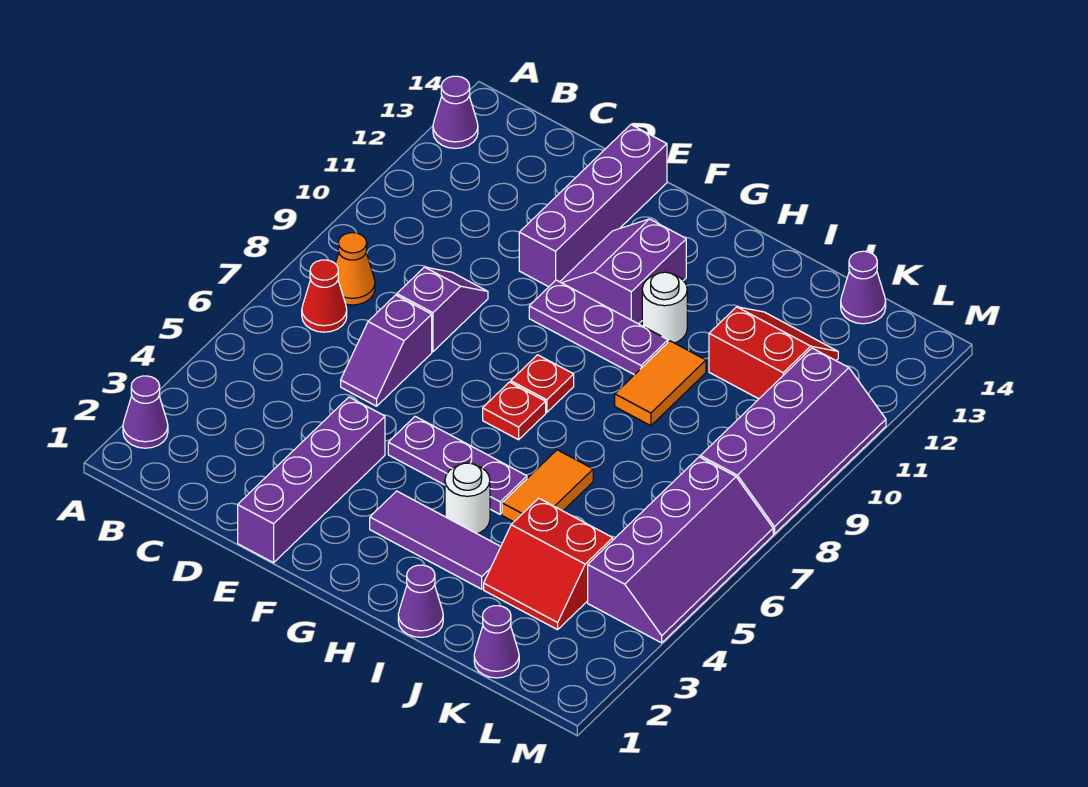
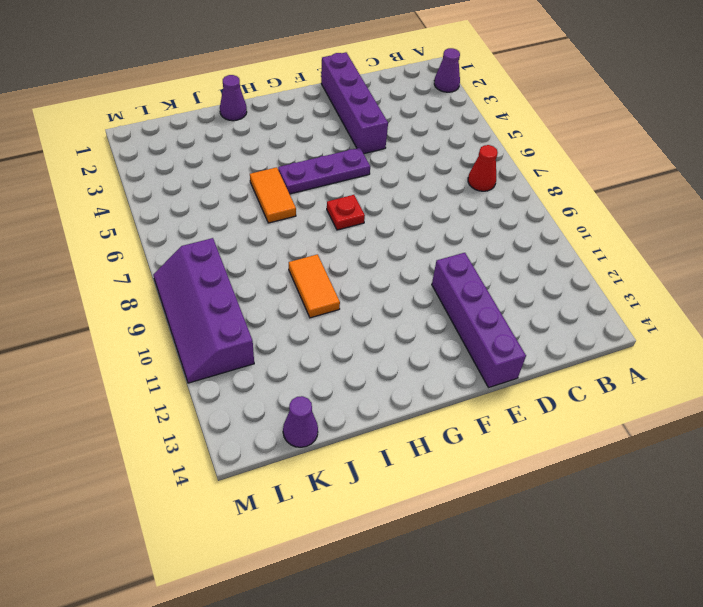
none -> purple cone A13 level 1
none -> orange cone B8 level 1
none -> purple slope D6:D7 level 1 top 7

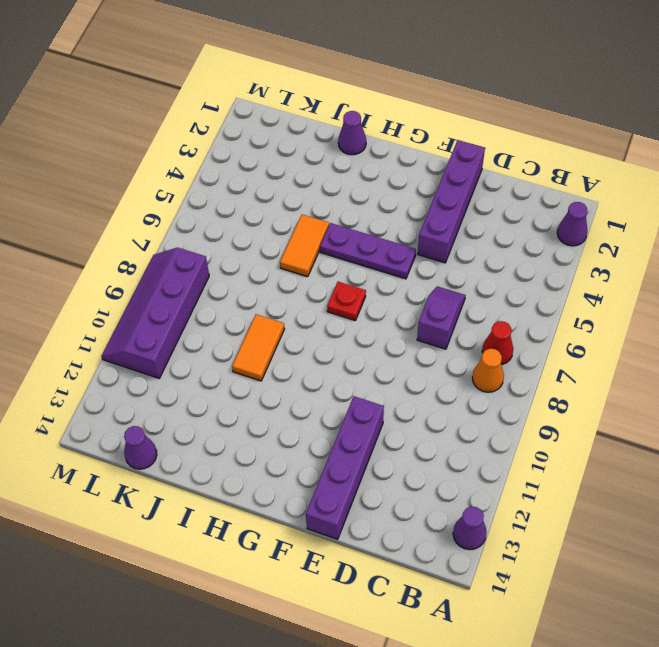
none -> purple slope D8:D9 level 1 top 8
none -> purple plate F10:H10 level 1
none -> purple slope F11:G12 level 1 top G

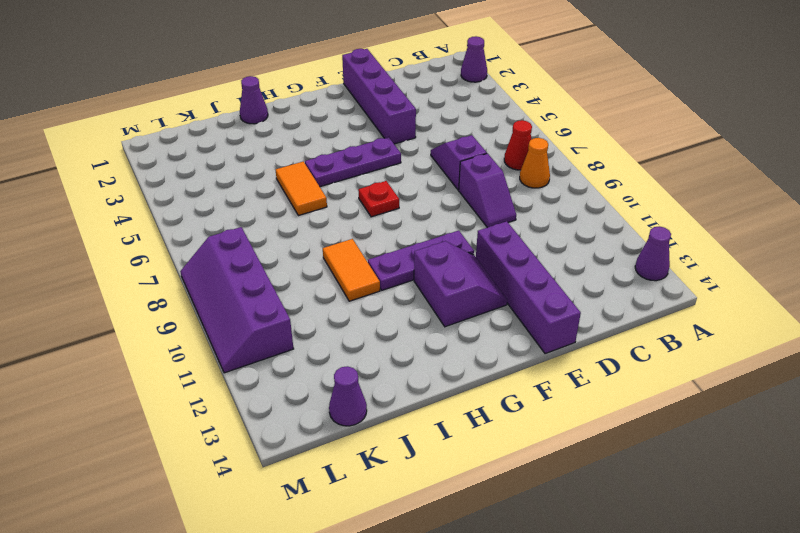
none -> purple tile G3:I3 level 1
none -> red plate G8 level 1
none -> white round brick H4 level 1

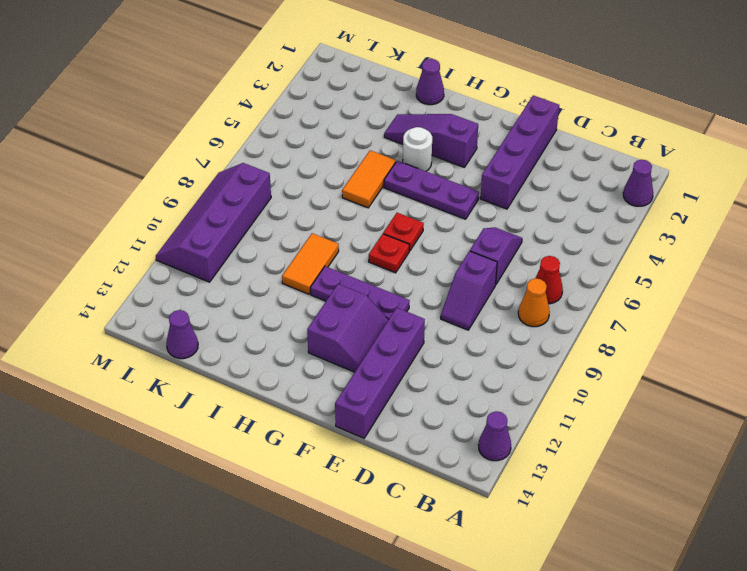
purple slope G3:I3 level 1 top G -> purple tile G3:I3 level 1
none -> white round brick H11 level 1
none -> red slope J3:K4 level 1 top 4
none -> red slope J11:K12 level 1 top 11

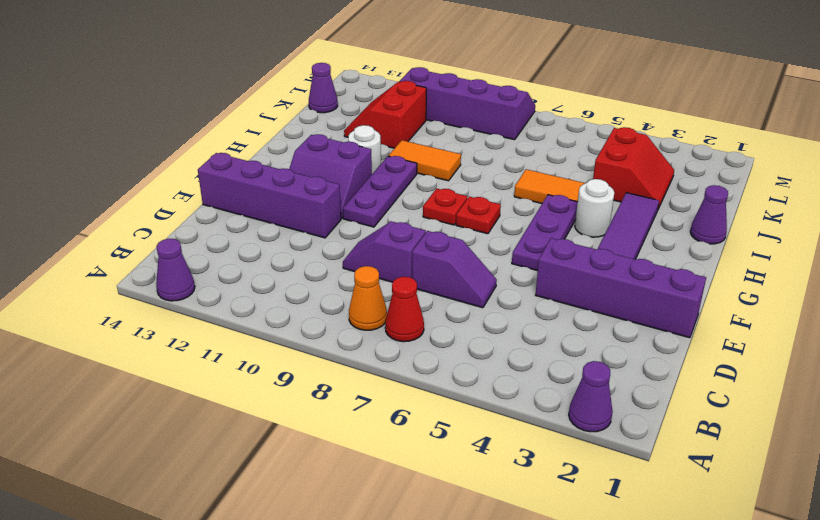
none -> purple cone K1 level 1
none -> purple slope L4:M7 level 1 top L

